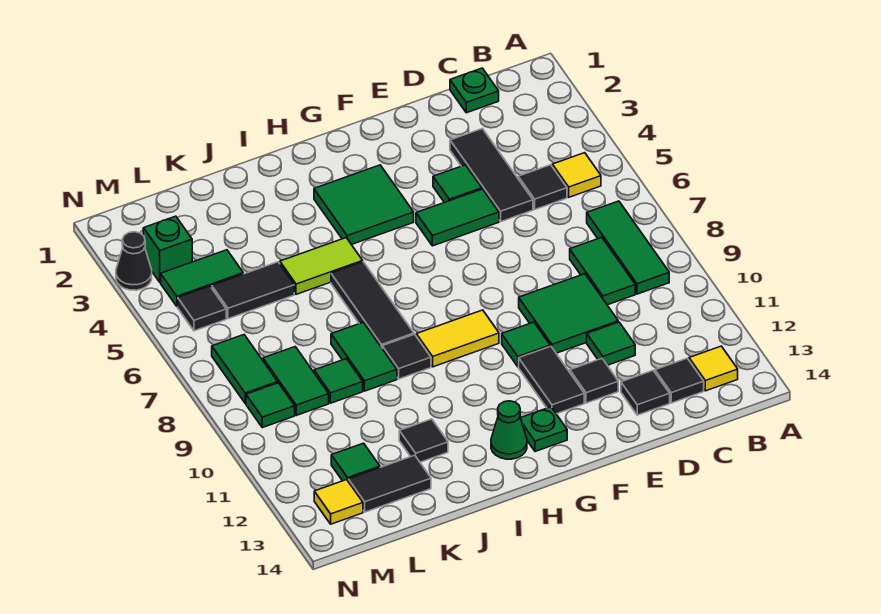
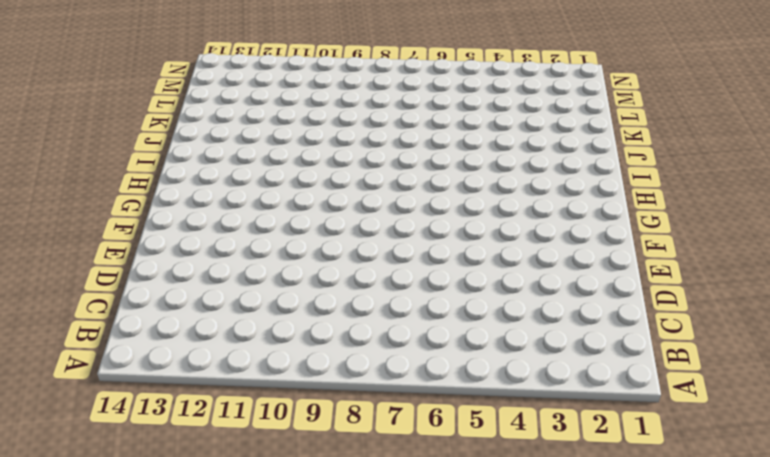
none -> yellow tile B5 level 1
none -> green tile B7:B9 level 1
none -> yellow tile B13 level 1
none -> green plate C1 level 1

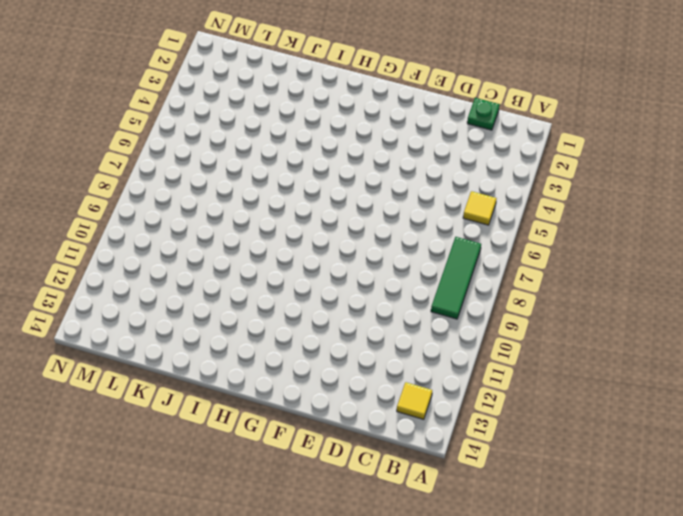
none -> black tile C5 level 1
none -> green tile C8:C9 level 1
none -> black tile C13 level 1
none -> black tile D3:D5 level 1

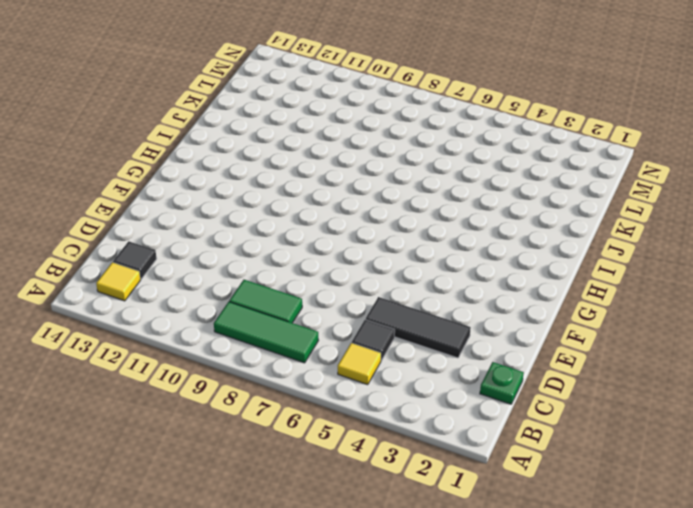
none -> green tile D9:E10 level 1
none -> green tile D11 level 1
none -> black tile D13 level 1
none -> green tile E4 level 1

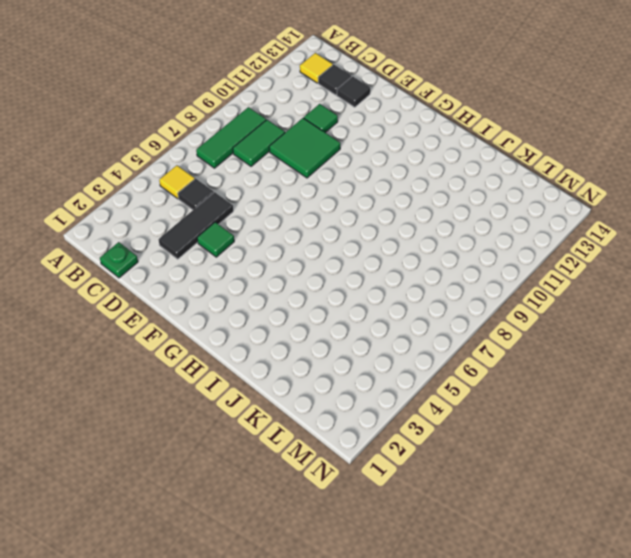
none -> green tile E5:F5 level 1
none -> black tile E12 level 1
none -> green tile F10 level 1
none -> black tile F11:F12 level 1

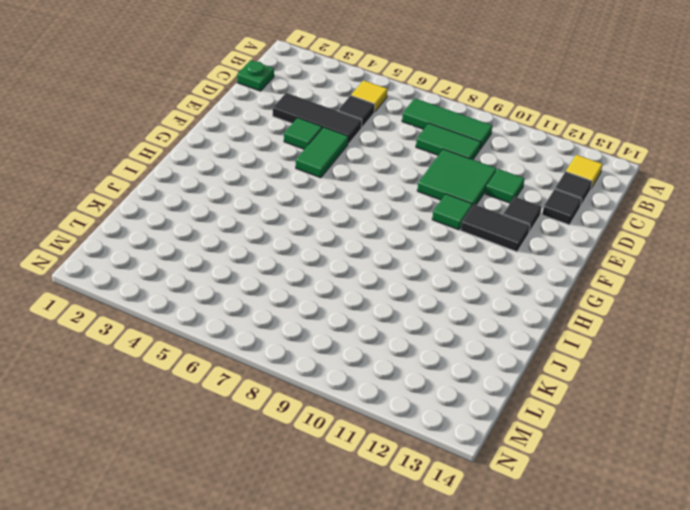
none -> green tile G3:H4 level 1
none -> yellow tile G9:H9 level 1
none -> green plate G13 level 1
none -> green cone H13 level 1

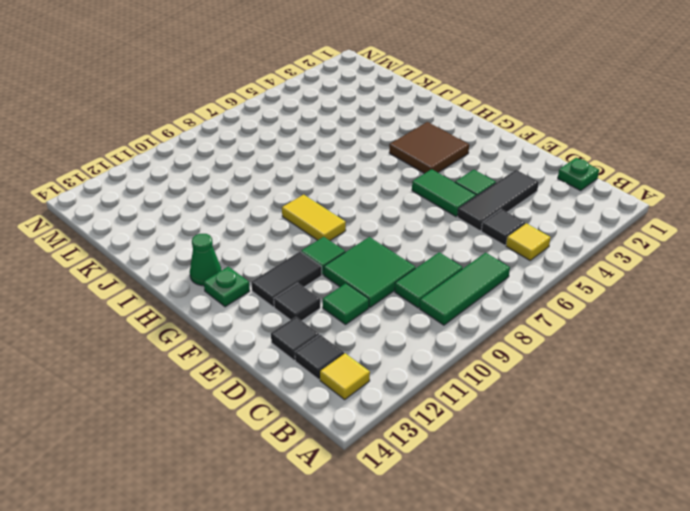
brown tile G3:H4 level 1 -> green tile G3:H4 level 1
none -> lime tile I5:J5 level 1
none -> black tile I6:I8 level 1
none -> black tile I9 level 1
none -> green tile J8:J9 level 1

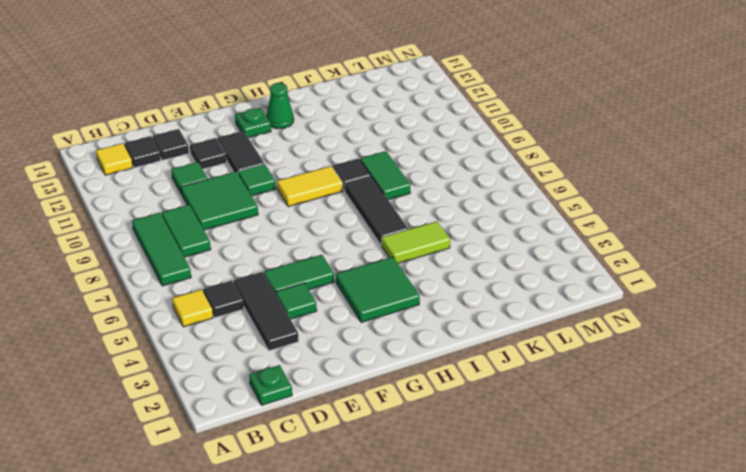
none -> black tile J12 level 1
none -> black tile K5:L5 level 1
none -> green tile K9 level 1
none -> black tile K13:L13 level 1

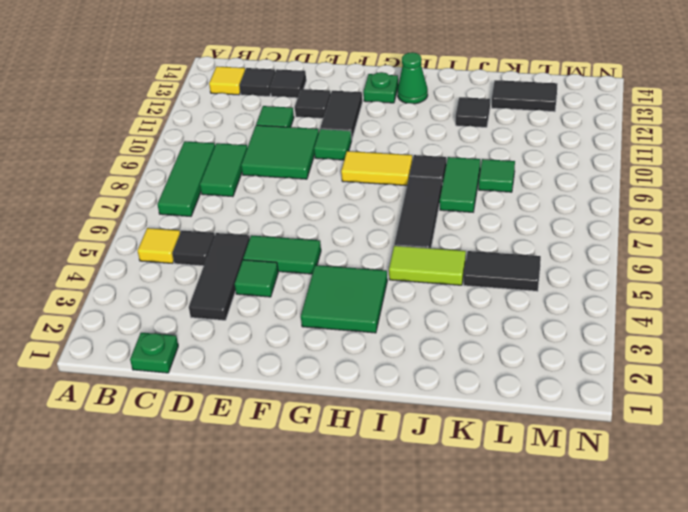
none -> green tile L4:M4 level 1
none -> green tile L8:L9 level 1
none -> green tile L12 level 1
none -> green brick M3 level 1

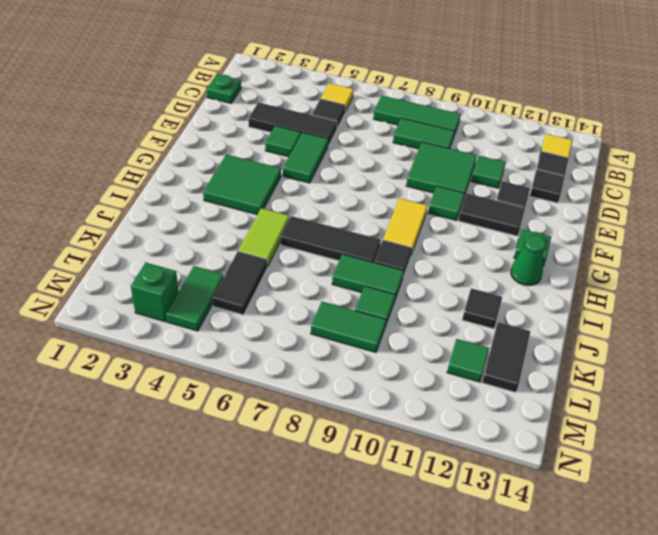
none -> black tile M5 level 1
none -> green tile M7:M8 level 1
none -> green tile M9 level 1
none -> yellow tile M13 level 1

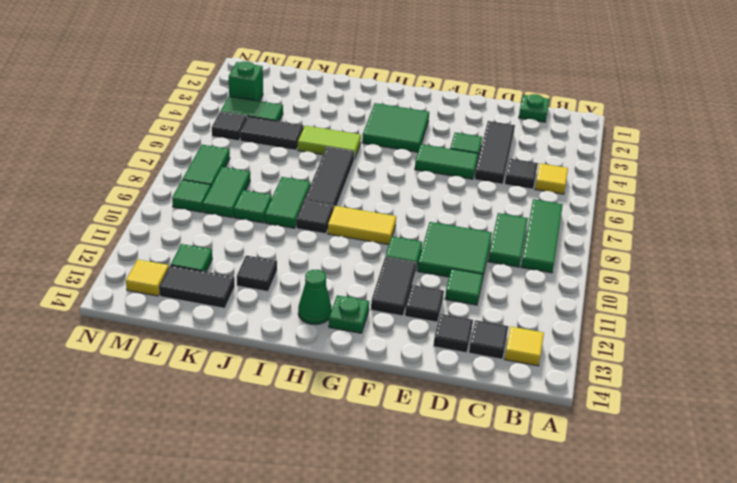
none -> black cone N3 level 1

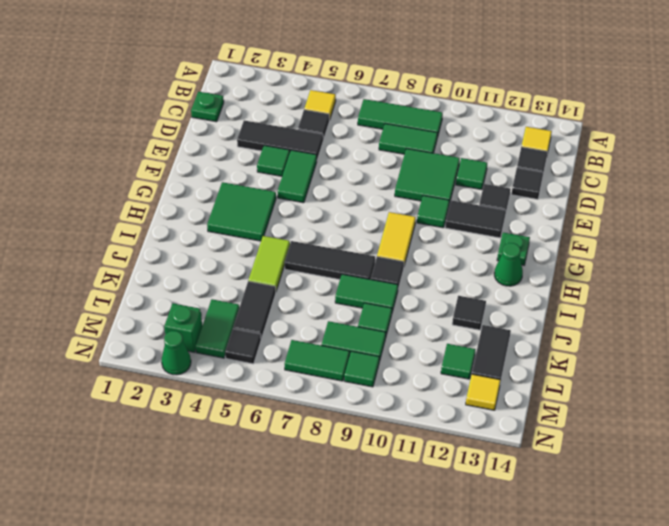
green cone N3 level 1 -> black cone N3 level 1

